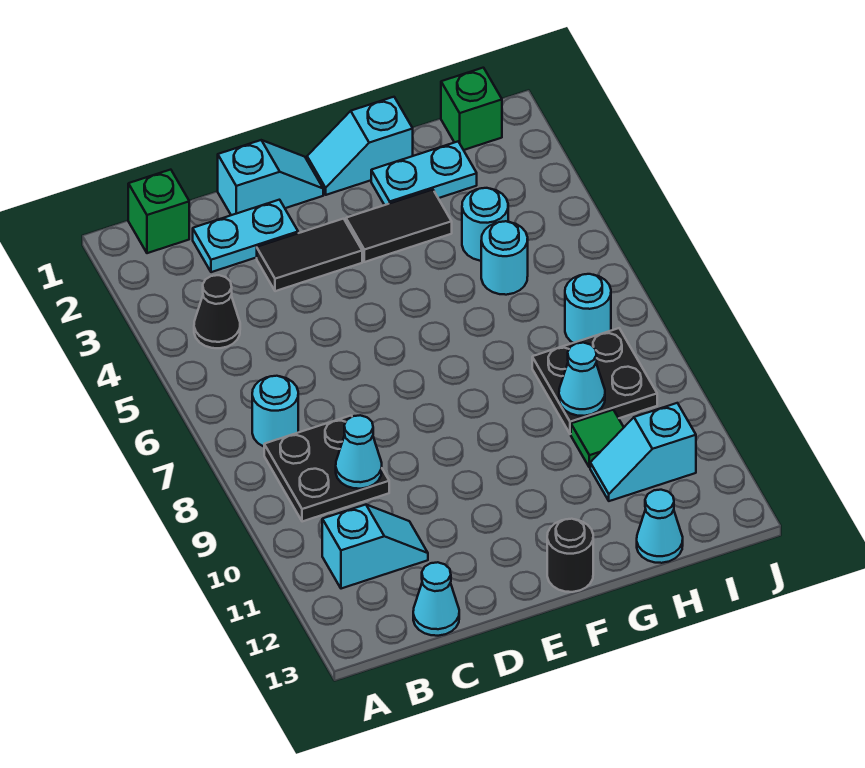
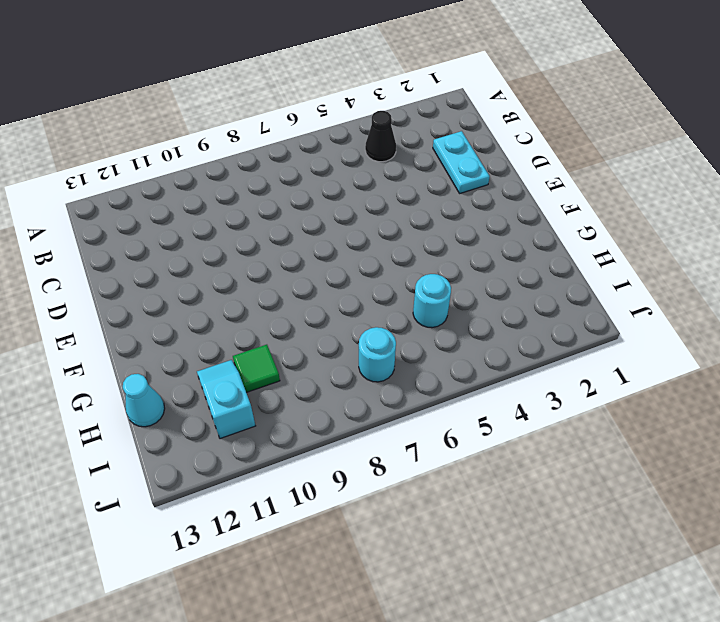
none -> green brick B1 level 1
none -> cyan round brick B7 level 1
none -> black plate B8:C9 level 1

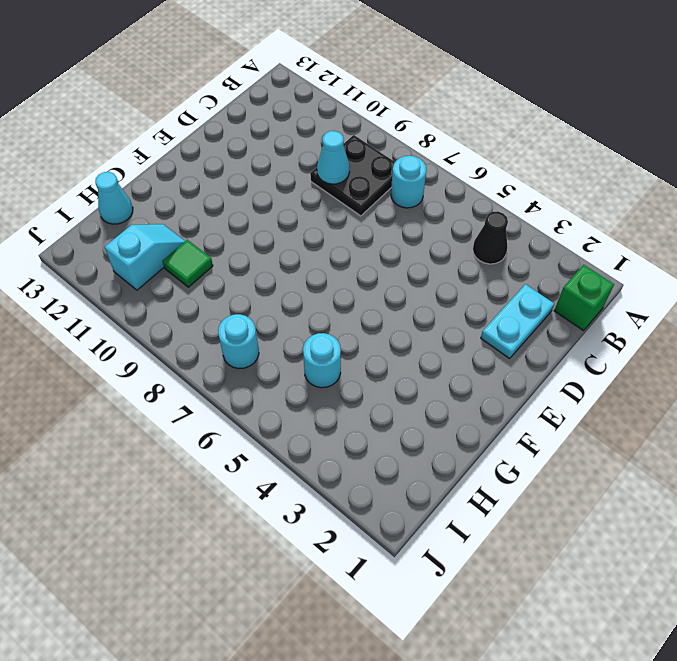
none -> cyan slope B11:C11 level 1 top B
none -> cyan cone C13 level 1
none -> cyan slope D1:E1 level 1 top D

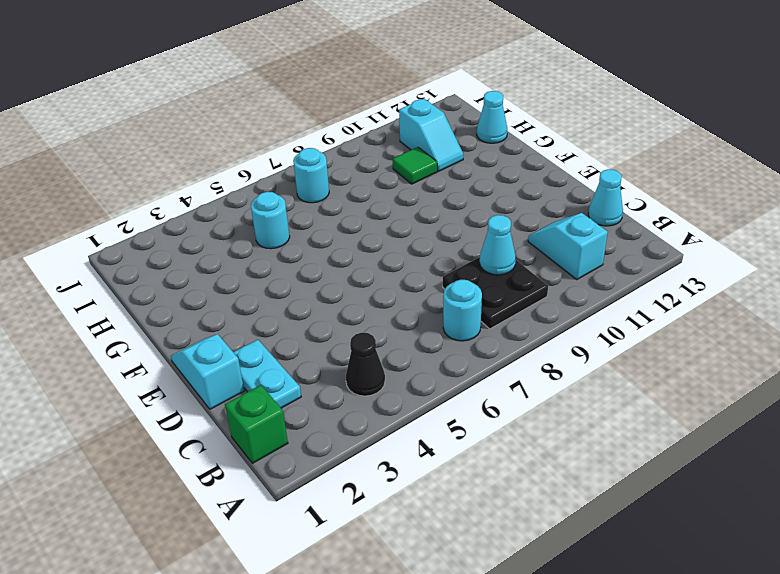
none -> black tile D3:E3 level 1
none -> cyan slope F1:G1 level 1 top G
none -> black tile F3:G3 level 1

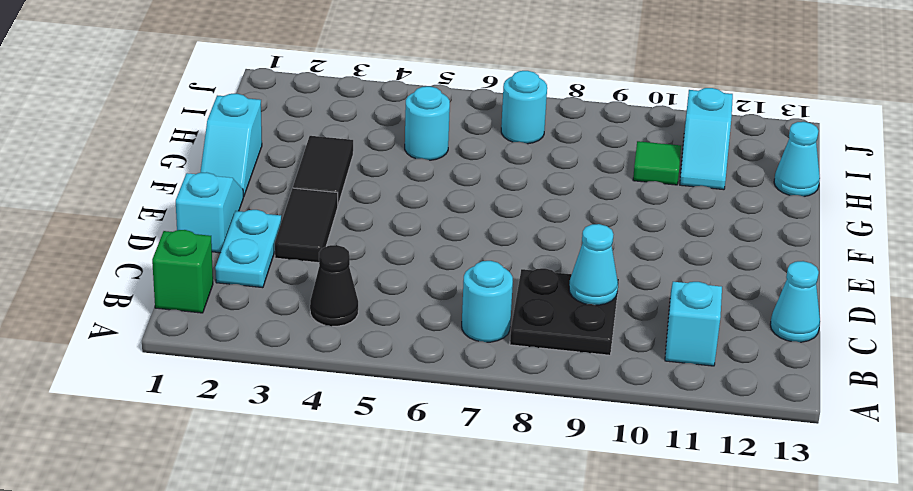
none -> black round brick F13 level 1
none -> cyan plate G2:H2 level 1
none -> cyan round brick H4 level 1

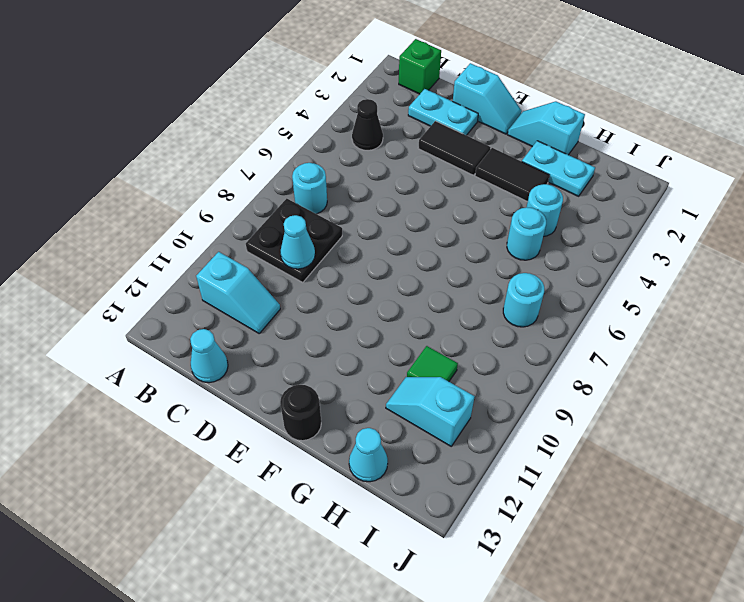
none -> black plate H8:I9 level 1
none -> green brick I1 level 1
none -> cyan cone H9 level 2

